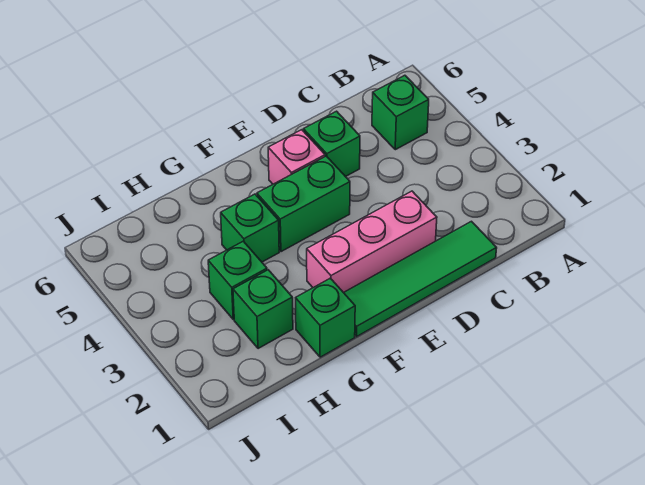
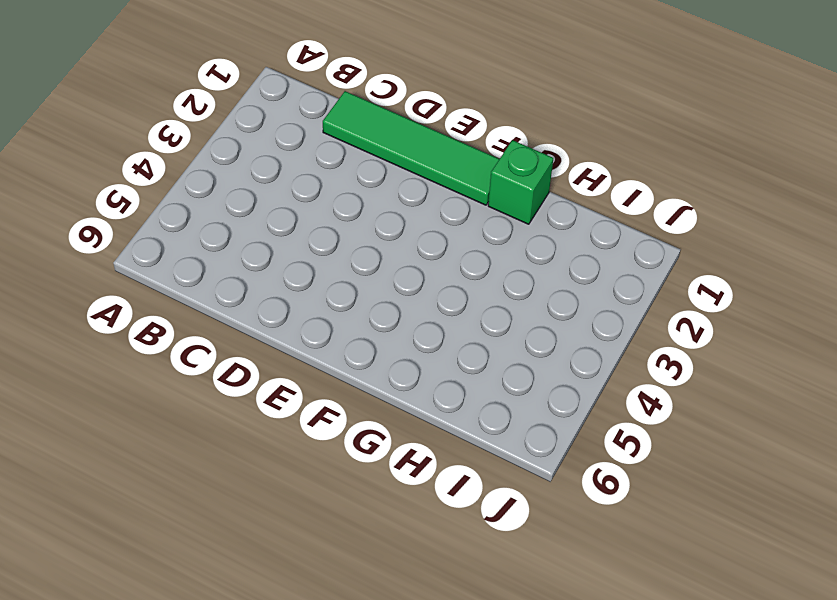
none -> green brick B5 level 1
none -> pink brick D2:F2 level 1

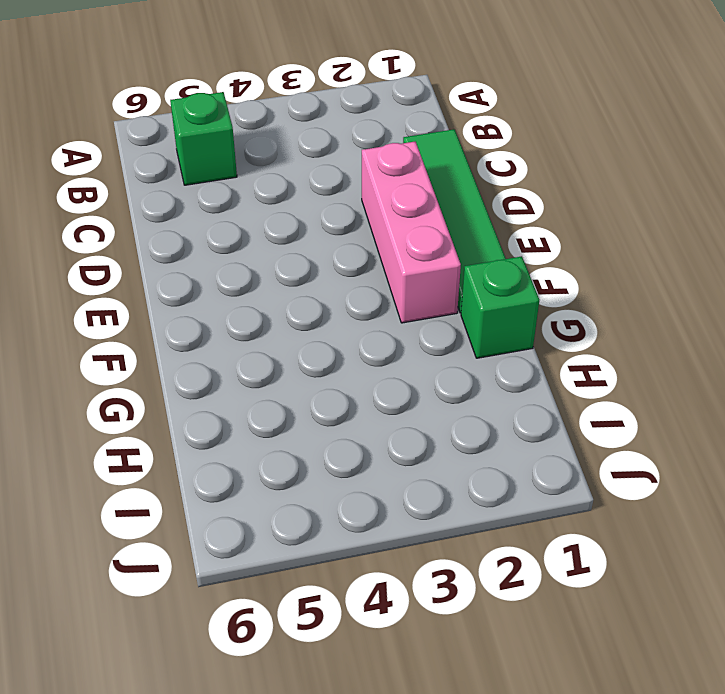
none -> green brick D5 level 1
none -> green brick E4:F4 level 1

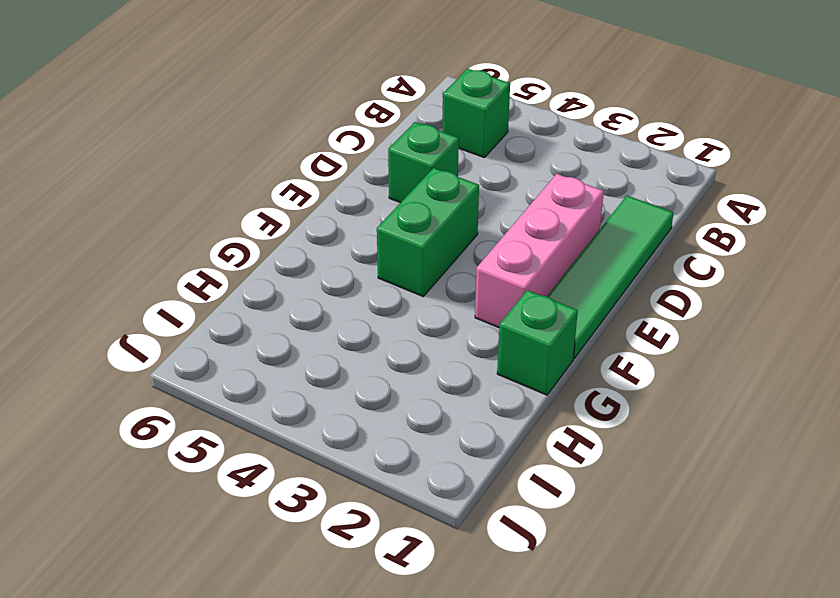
none -> pink brick E5 level 1
none -> green brick G4 level 1

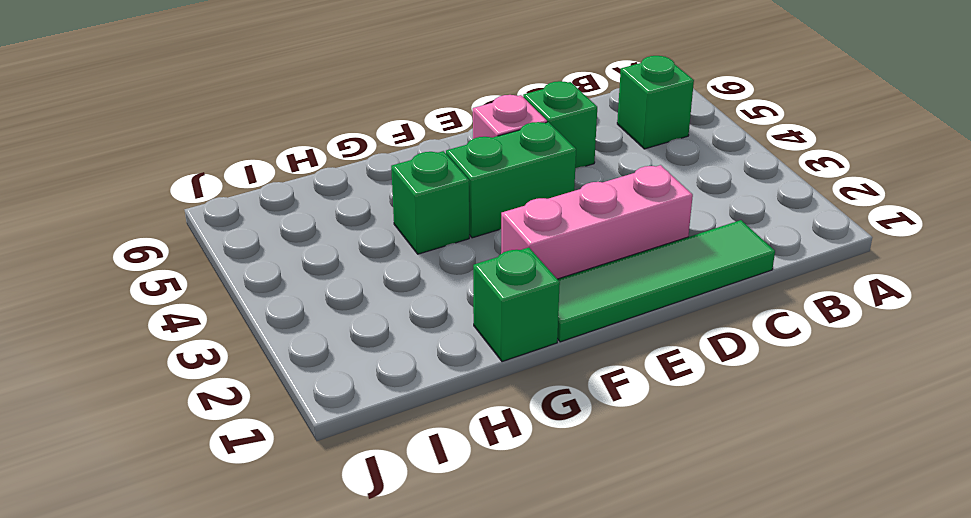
none -> green brick H2 level 1
none -> green brick H3 level 1

